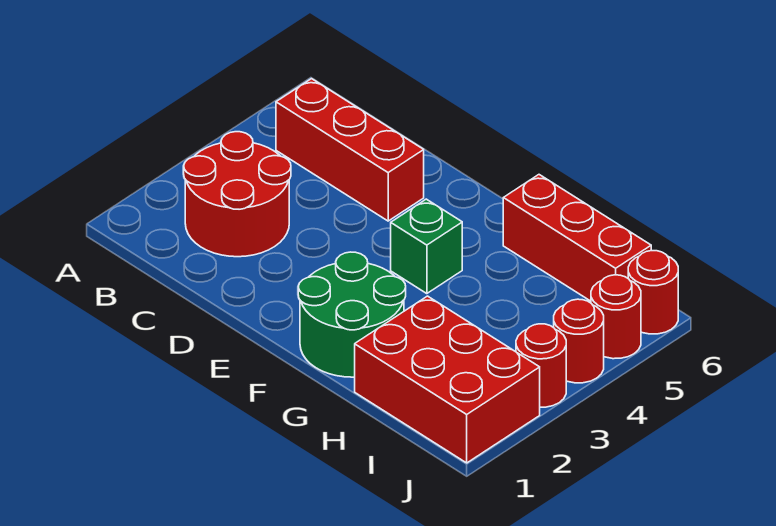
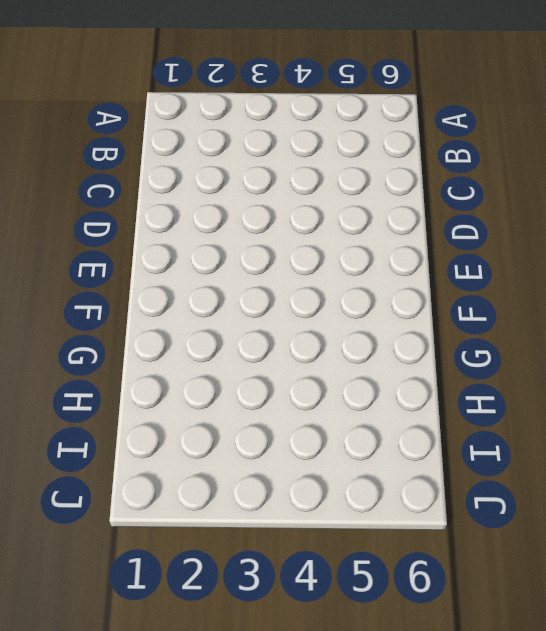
none -> red round brick B2:C3 level 1
none -> red brick B5:D5 level 1

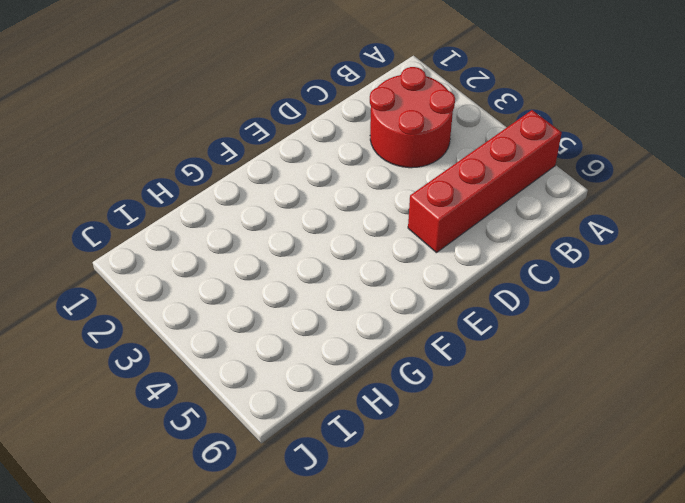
red brick A5:D5 level 1 -> red brick B5:D5 level 1
none -> green round brick F1:G2 level 1
none -> green brick F4 level 1

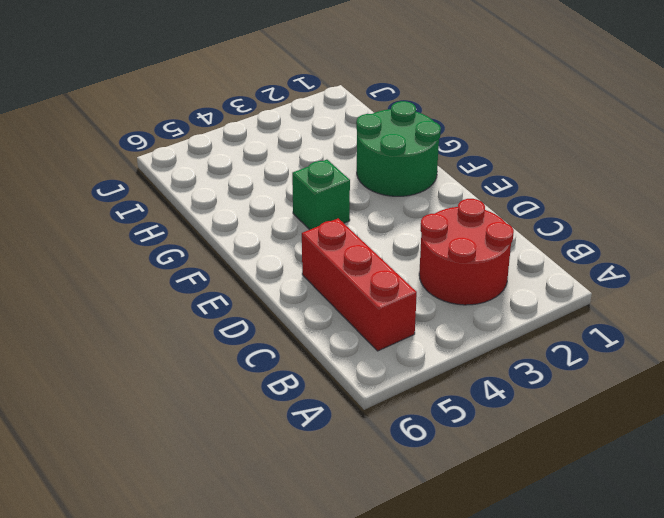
none -> red brick G6:I6 level 1
none -> red brick H1:J2 level 1

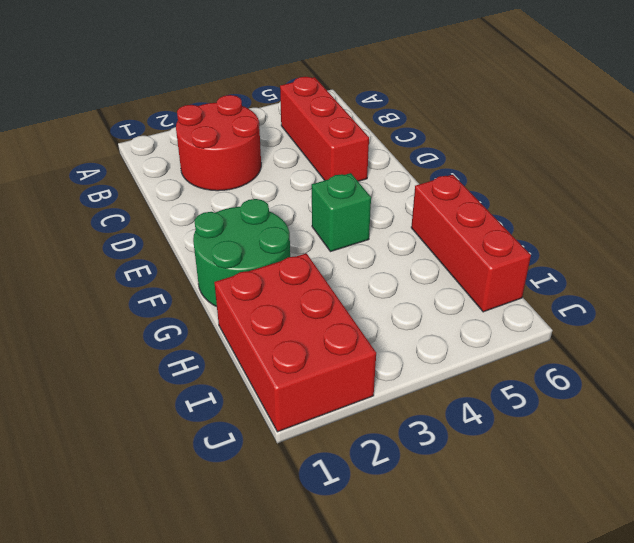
none -> red round brick J3 level 1
none -> red round brick J4 level 1

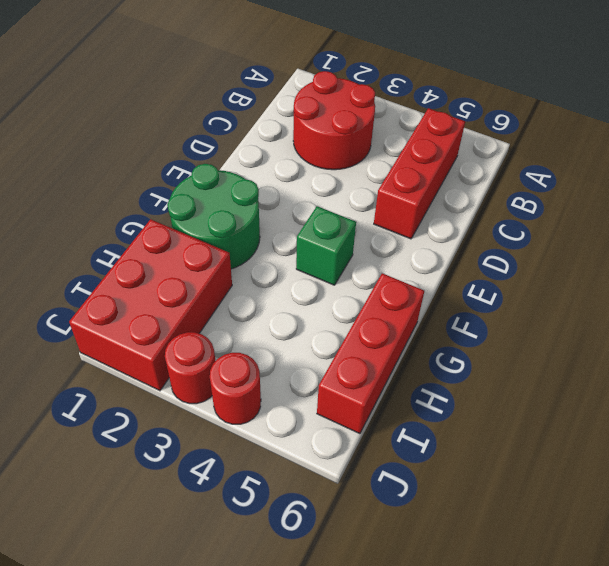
none -> red round brick J5 level 1
none -> red round brick J6 level 1

